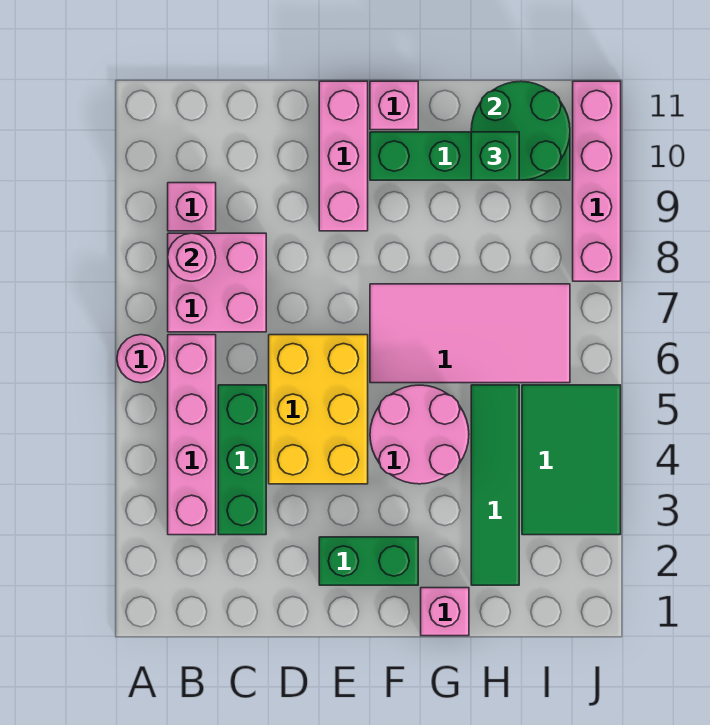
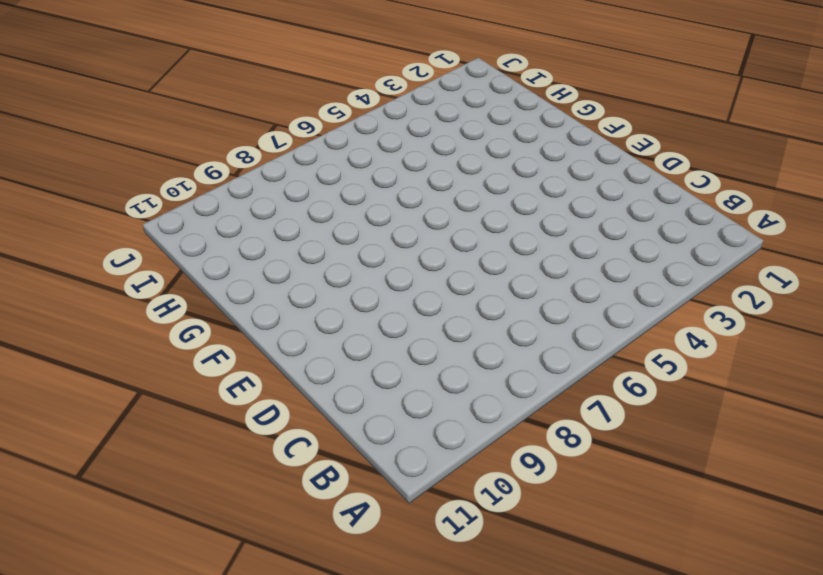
none -> pink round brick A6 level 1
none -> pink brick B3:B6 level 1
none -> pink brick B7:C8 level 1

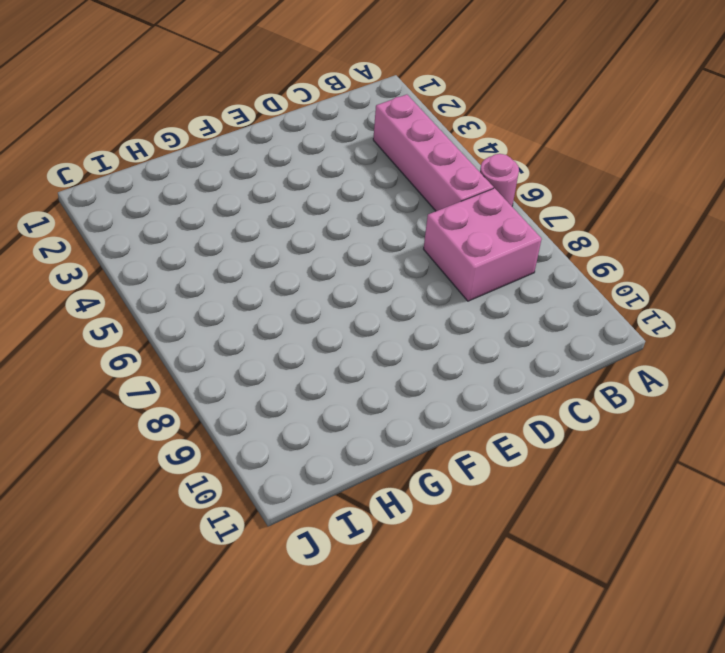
none -> pink brick B9 level 1
none -> green brick C3:C5 level 1
none -> yellow brick D4:E6 level 1

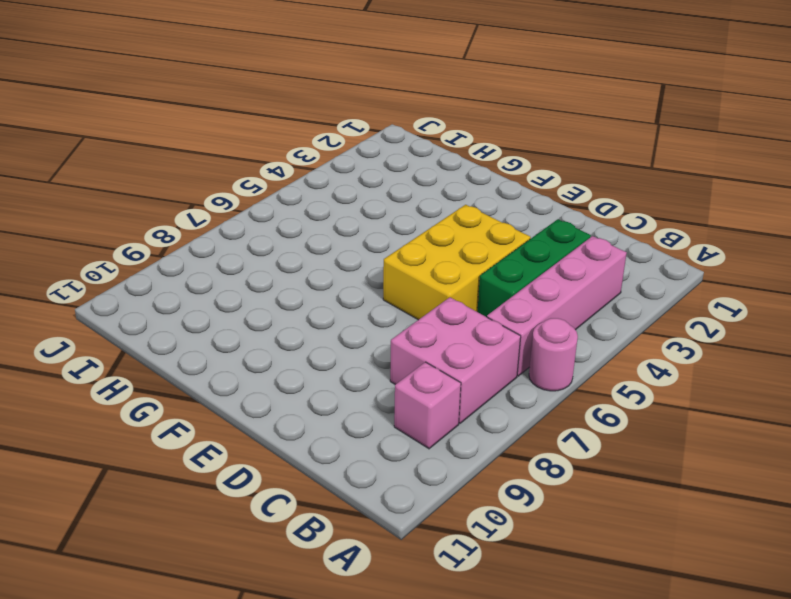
none -> green brick E2:F2 level 1
none -> pink brick E9:E11 level 1
none -> pink round brick F4:G5 level 1

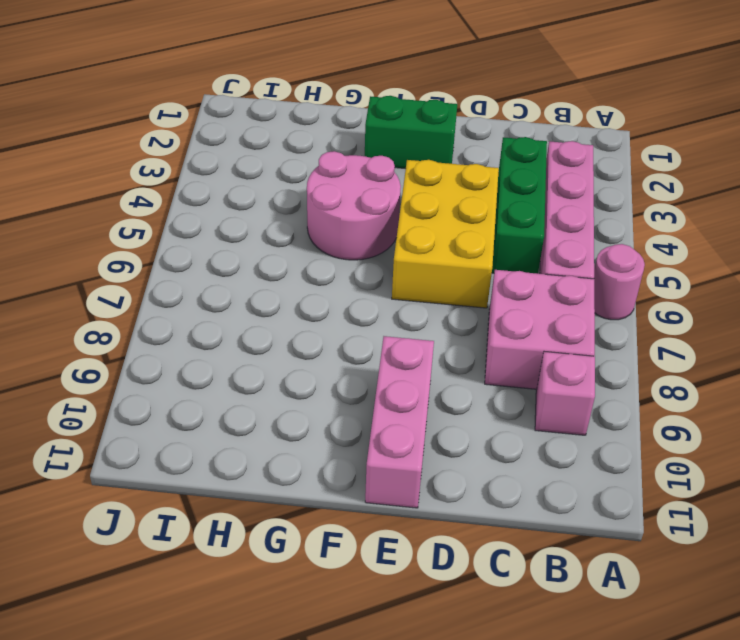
none -> pink tile F6:I7 level 1
none -> green brick F10:I10 level 1
none -> pink brick F11 level 1

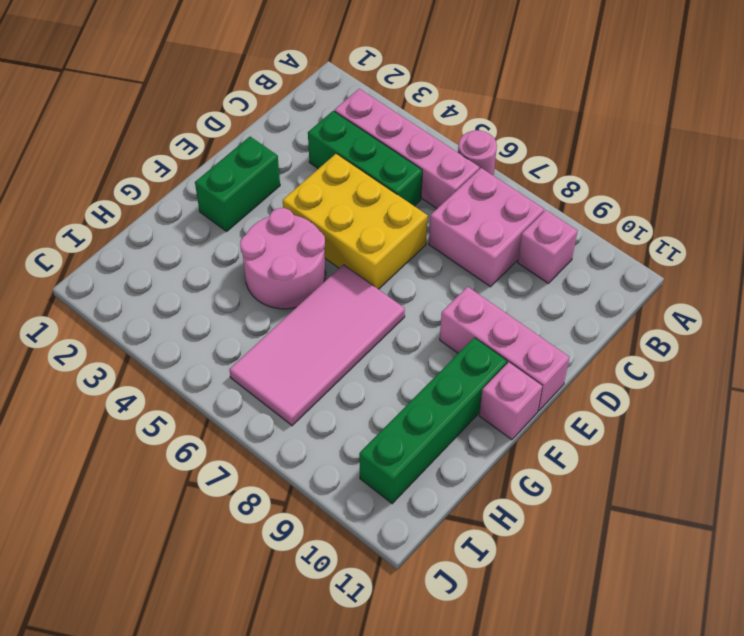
none -> pink brick G1 level 1
none -> green tile H2:H5 level 1
none -> green tile I3:J5 level 1

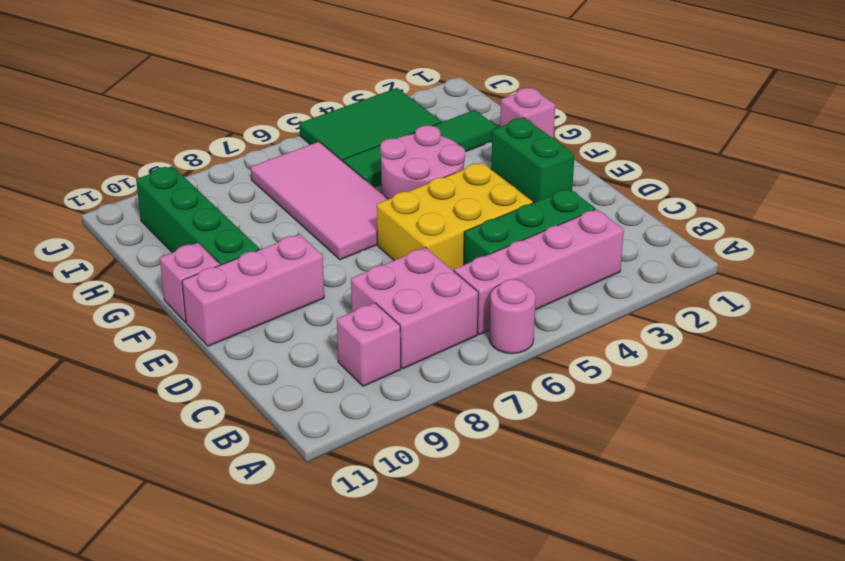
none -> pink brick J8:J11 level 1
none -> pink round brick B8 level 2
none -> green round brick H10:I11 level 2

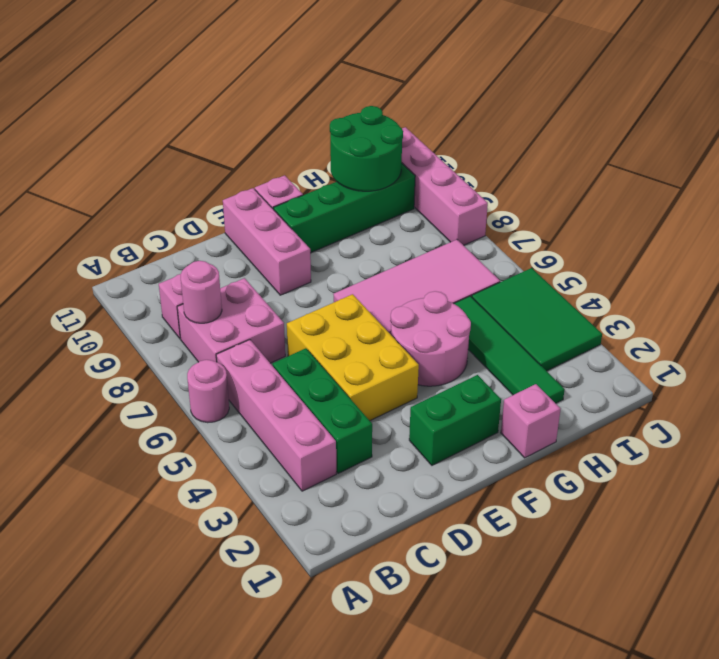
none -> green brick H10 level 3

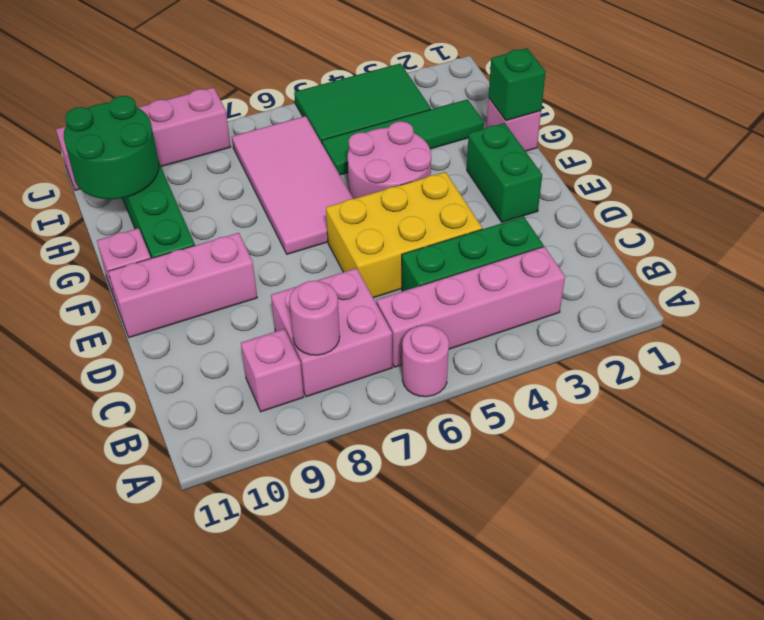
green brick G1 level 2 -> green brick H10 level 3

